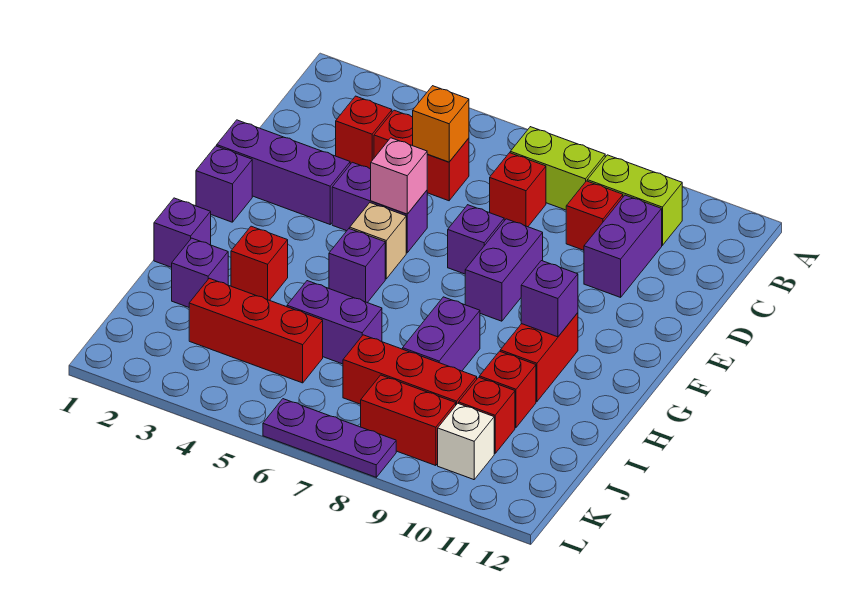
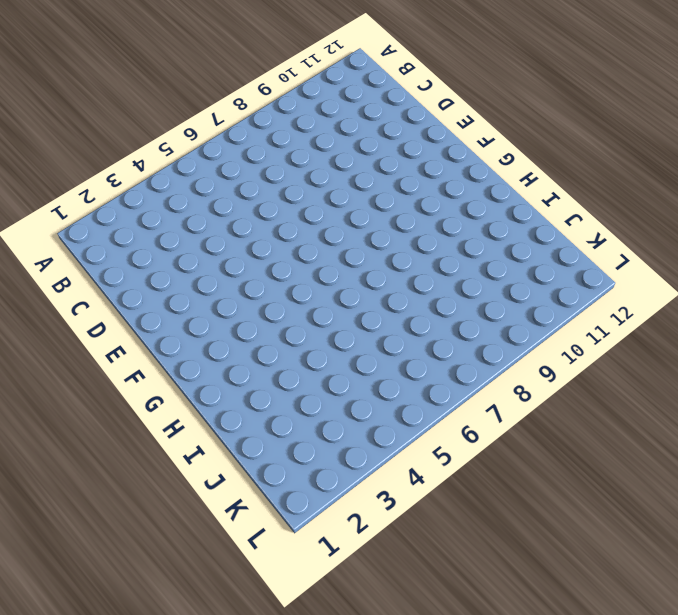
none -> lime brick B7:B8 level 1
none -> lime brick B9:B10 level 1
none -> red brick C3 level 1
none -> red brick C4:C5 level 1

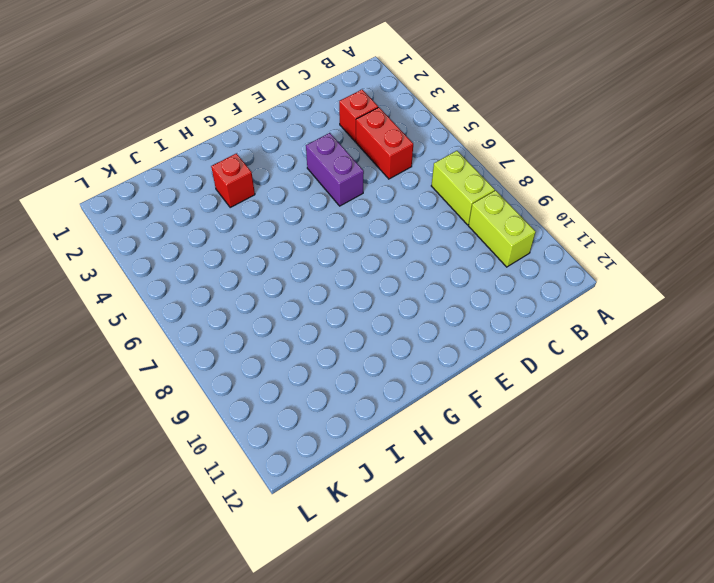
none -> red brick C7 level 1
none -> red brick C9 level 1
none -> purple brick C10:D10 level 1
none -> purple brick E1:E3 level 1

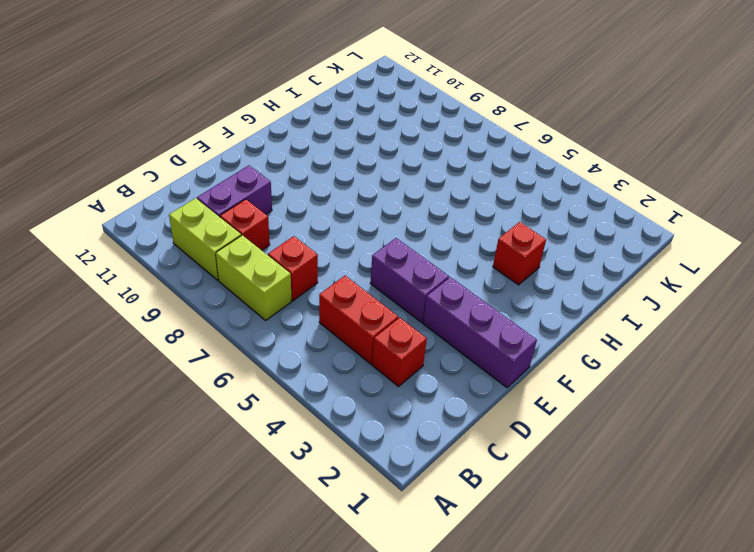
none -> purple brick E7 level 1
none -> purple brick E8:F8 level 1
none -> purple brick F1 level 1
none -> tan brick F5 level 1

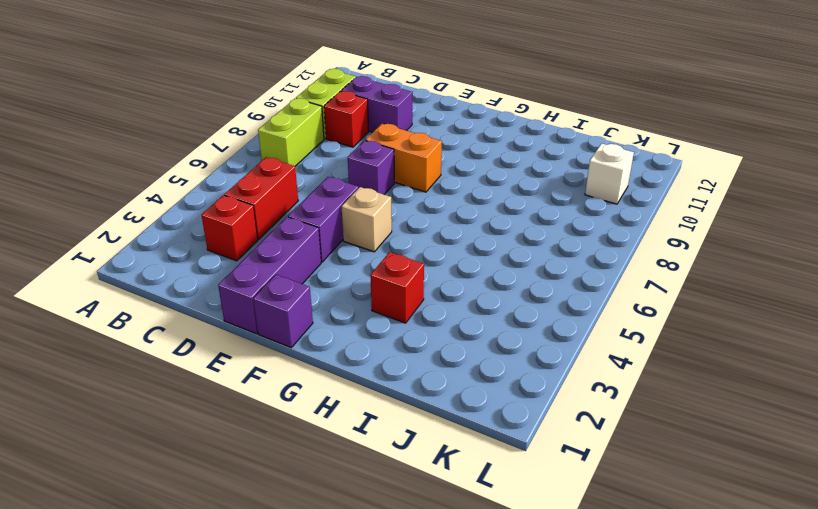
orange brick E8:F8 level 1 -> purple brick E8:F8 level 1
none -> red brick C7 level 1
none -> purple brick G5 level 1
none -> red brick G10:H10 level 1
none -> purple brick H1 level 1

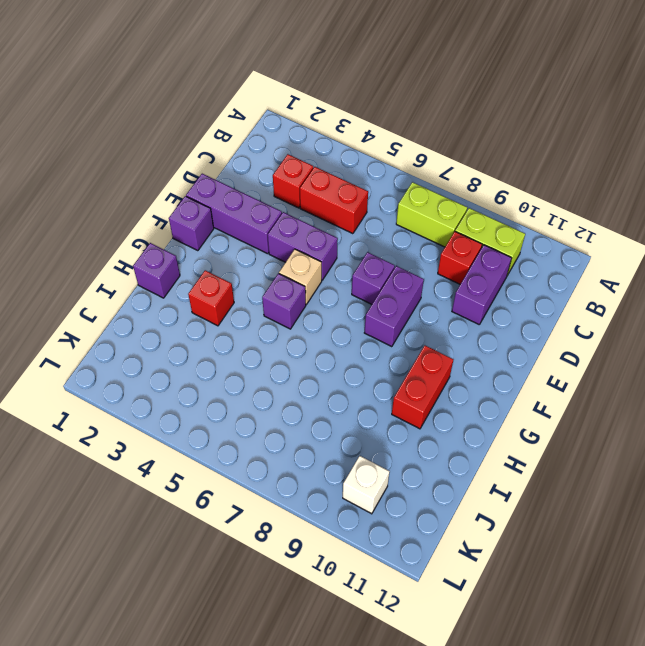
none -> red brick C7 level 1
none -> purple brick H8:I8 level 1
none -> purple brick I2 level 1
none -> purple brick I5:I6 level 1

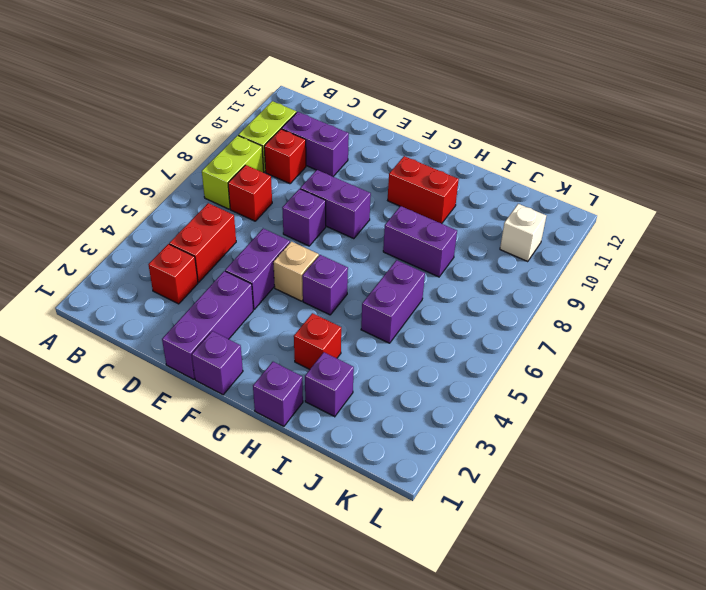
none -> red brick I10 level 1
none -> red brick J3:J5 level 1
none -> red brick J7:J9 level 1
none -> red brick J10 level 1

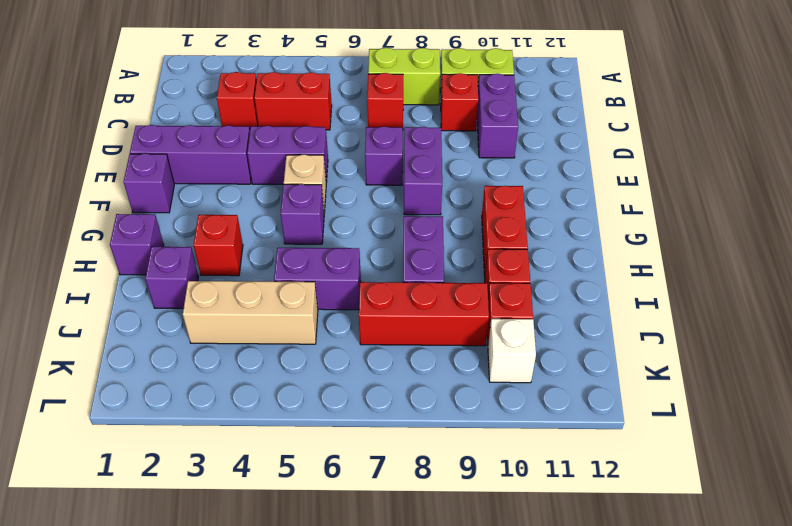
tan brick J3:J5 level 1 -> red brick J3:J5 level 1
none -> red brick K8:K9 level 1
none -> purple plate L6:L8 level 1
none -> orange brick C5 level 2
none -> pink brick E5 level 2

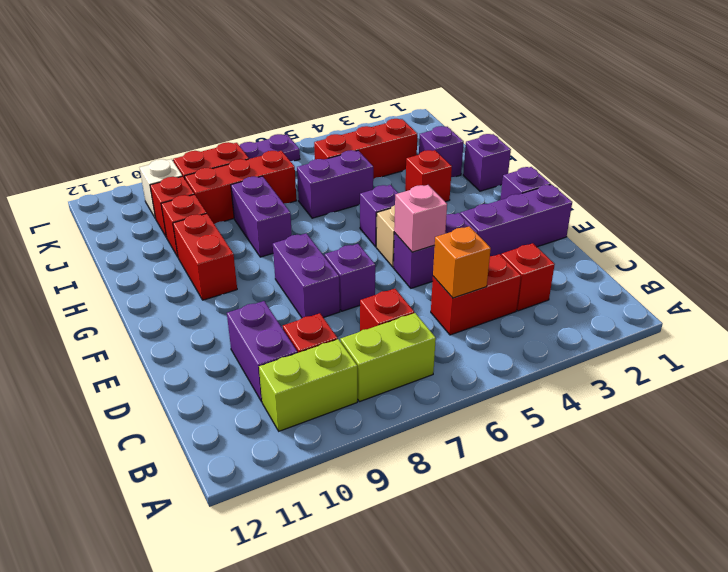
none -> purple brick G10 level 2

